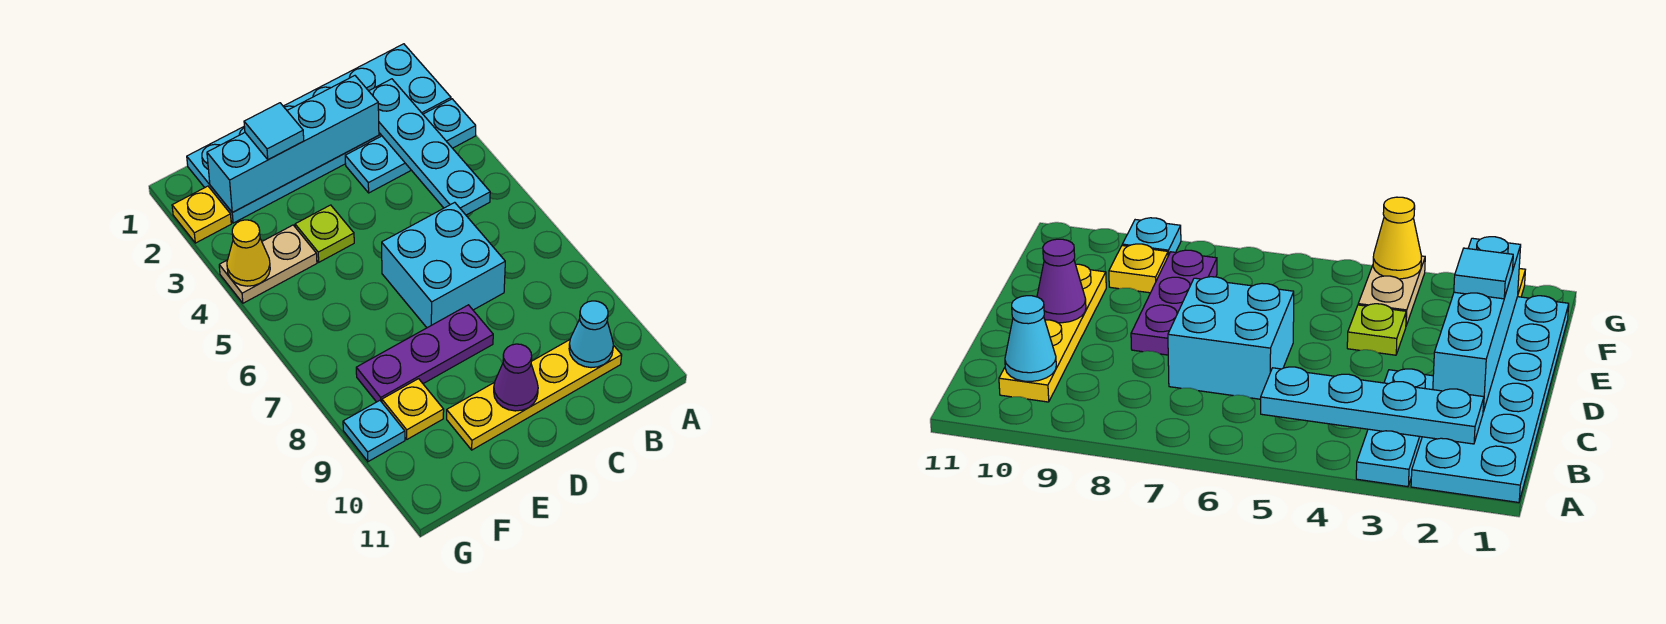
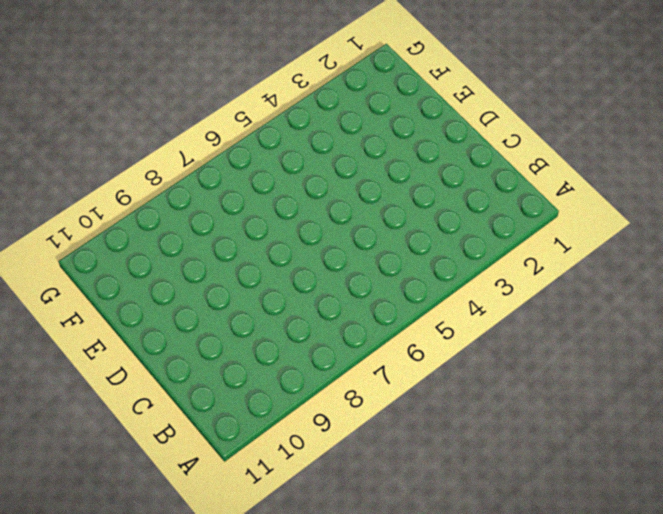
none -> cyan plate A1:F2 level 1
none -> cyan plate A3:C3 level 1
none -> yellow plate B10:E10 level 1

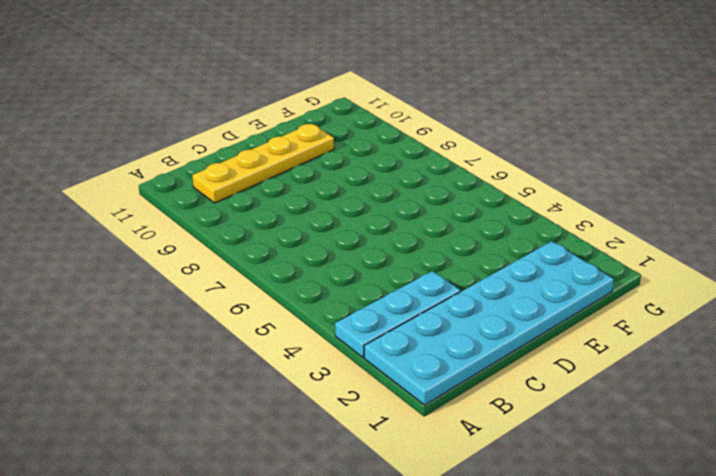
none -> cyan brick C6:D7 level 1
none -> purple plate D8:F8 level 1
none -> lime plate E4 level 1

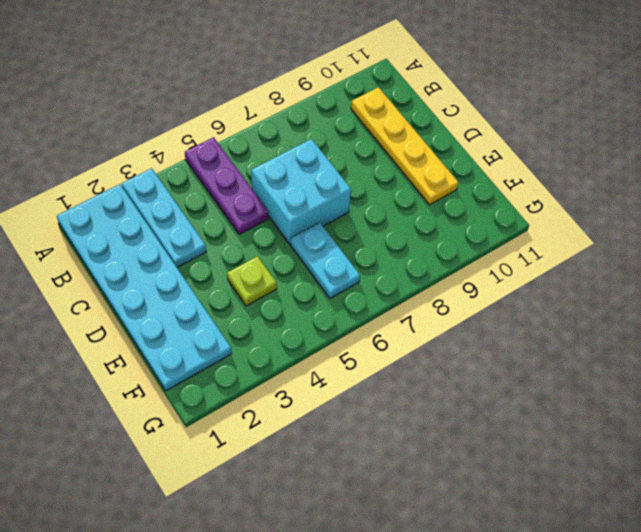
purple plate A5:C5 level 1 -> purple plate D8:F8 level 1
cyan plate E6:F6 level 1 -> none
none -> tan plate F4:G4 level 1
none -> yellow plate F9 level 1
none -> yellow plate G2 level 1

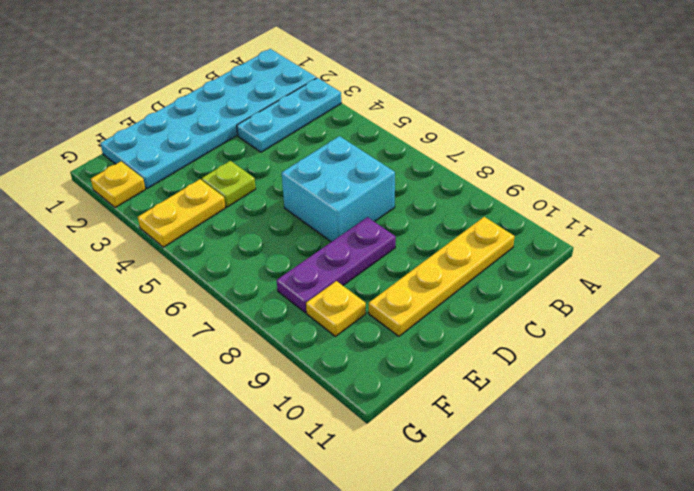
yellow plate F4:G4 level 1 -> tan plate F4:G4 level 1
none -> cyan plate G9 level 1
none -> cyan plate B2:B5 level 2
none -> cyan cone B10 level 2

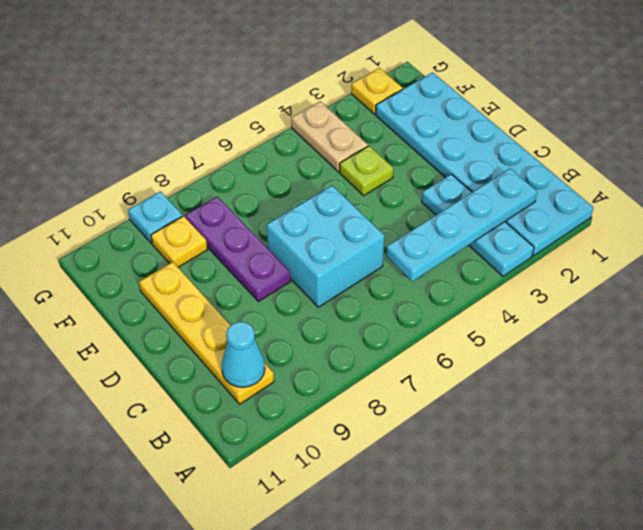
none -> cyan brick C2:F2 level 2
none -> purple cone D10 level 2
none -> yellow cone G4 level 2

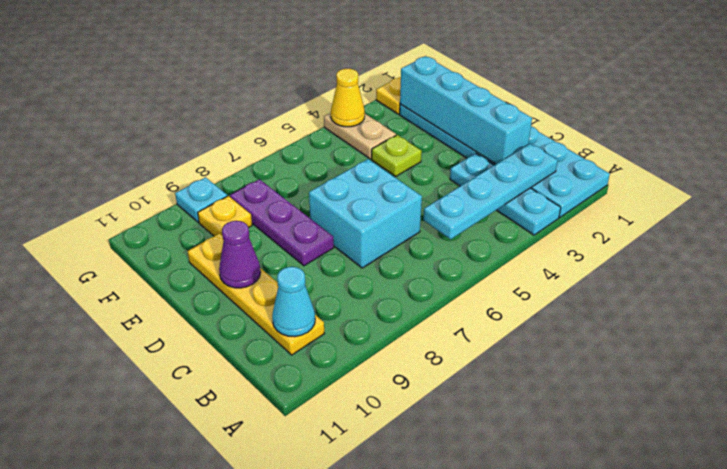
none -> cyan tile E2 level 3

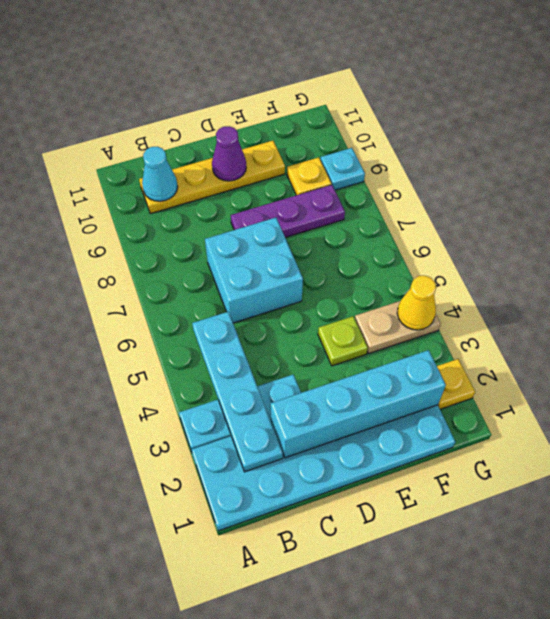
none -> cyan tile E2 level 3

